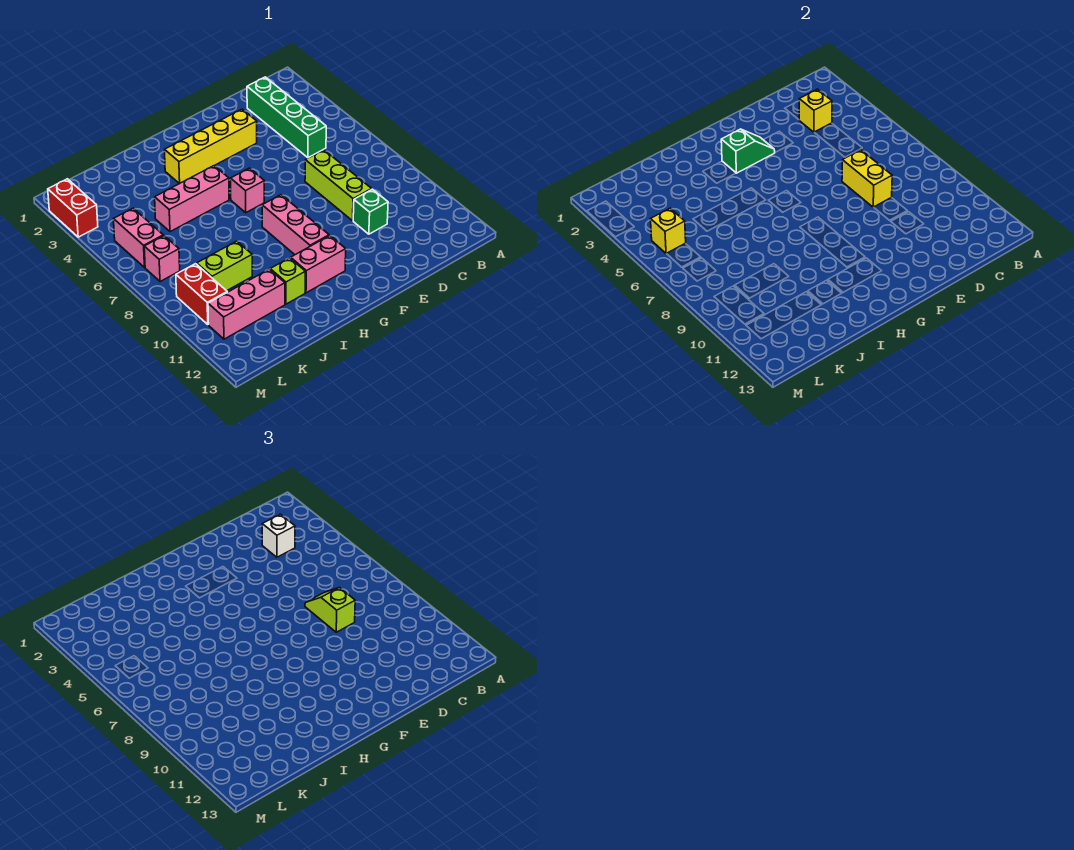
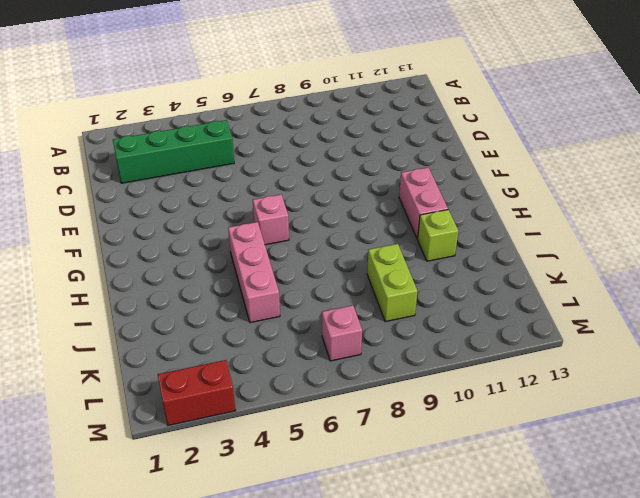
none -> lime brick D7:D9 level 1
none -> green brick D10 level 1
none -> yellow brick E3:H3 level 1

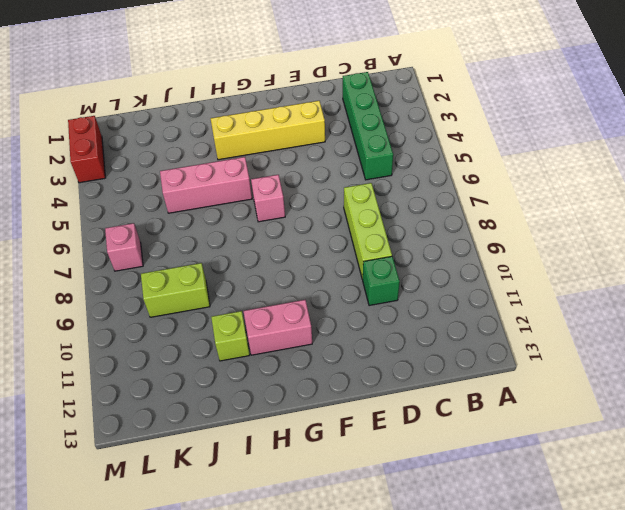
none -> pink brick G8:G10 level 1
none -> pink brick J11:L11 level 1
none -> pink brick L5:L6 level 1

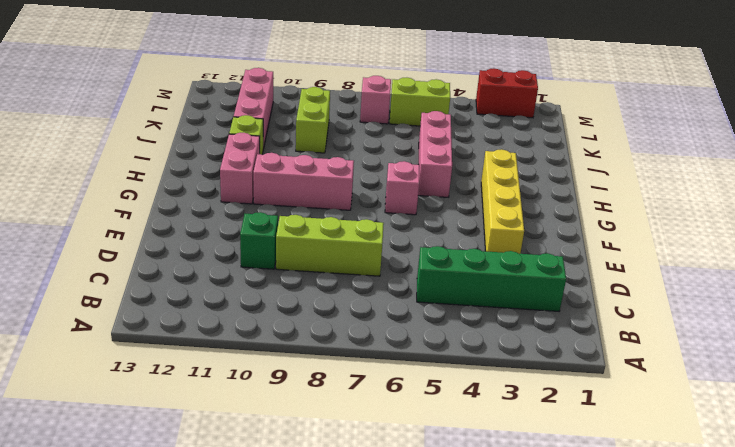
lime brick L5:L6 level 1 -> pink brick L5:L6 level 1
none -> red brick L9:L10 level 1
none -> yellow brick C3 level 2
none -> yellow brick D7:D8 level 2

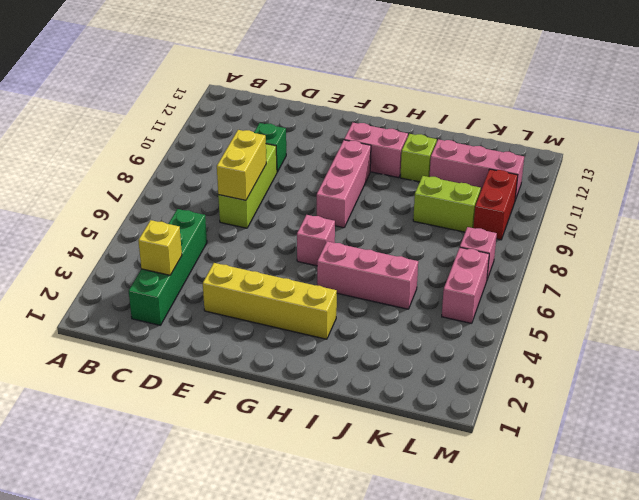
none -> red brick M2:M3 level 1
none -> green slope F3:G3 level 2 top G
none -> yellow brick L5 level 2

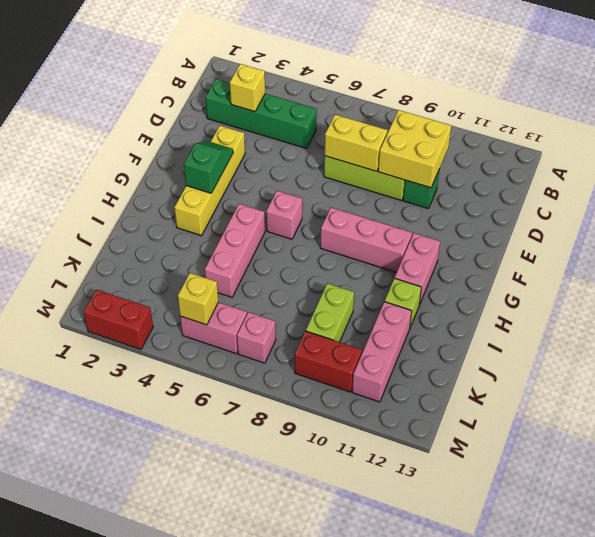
yellow brick C9:D10 level 2 -> none
none -> white brick C3 level 3
none -> lime slope D7:D8 level 3 top 8

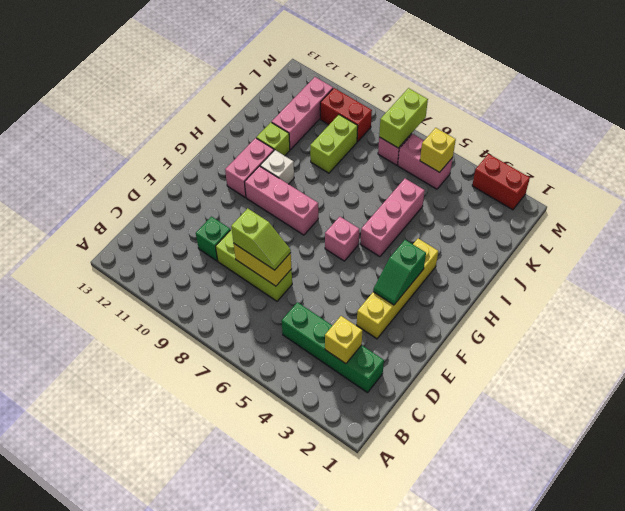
white brick H10 level 1 -> white brick C3 level 3
lime brick L7:M7 level 2 -> none

